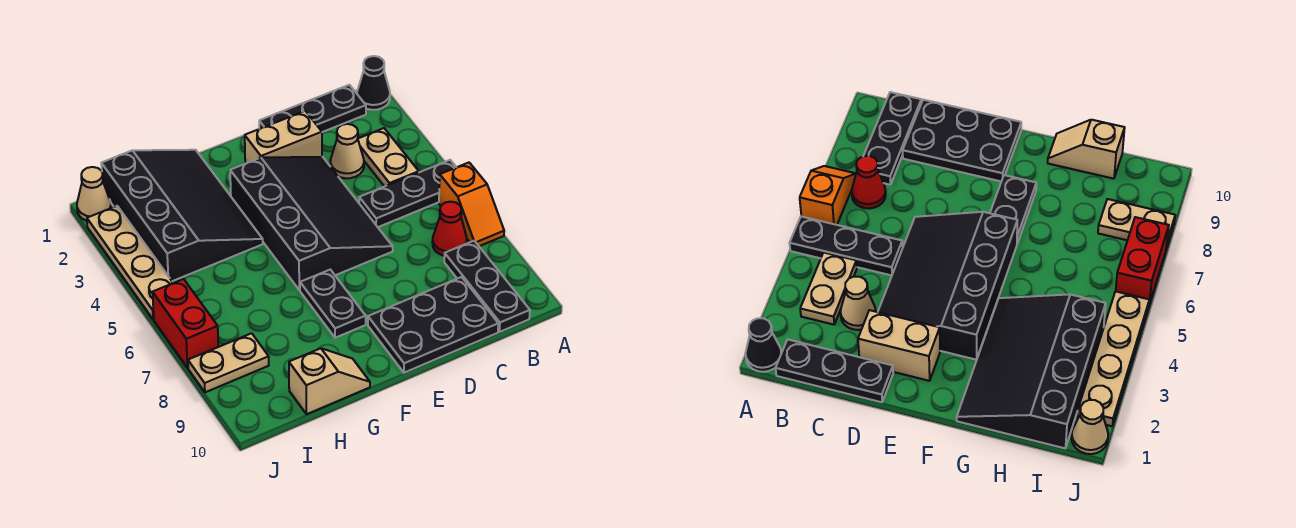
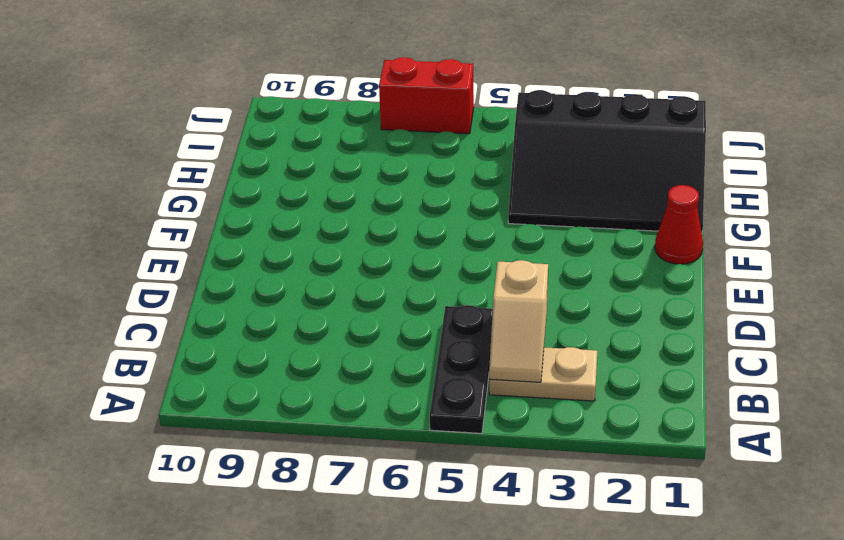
tan slope B4:C4 level 2 top C -> tan slope G10:H10 level 1 top H
red cone F1 level 1 -> red cone B7 level 1
none -> black cone A1 level 1
none -> orange slope A6:A7 level 1 top 6
none -> black plate B1:D1 level 1

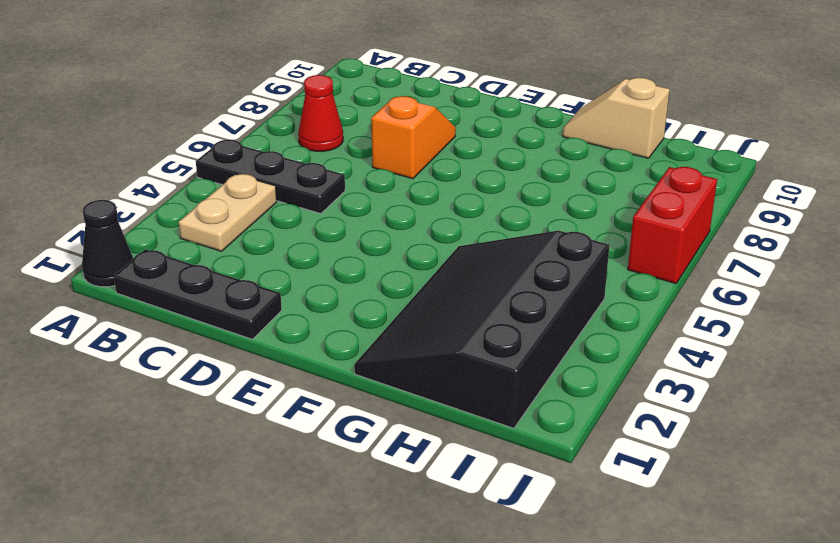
orange slope D7:D8 level 1 top 7 -> orange slope A6:A7 level 1 top 6
none -> black plate B8:B10 level 1
none -> tan cone C3 level 1
none -> black plate C9:E10 level 1

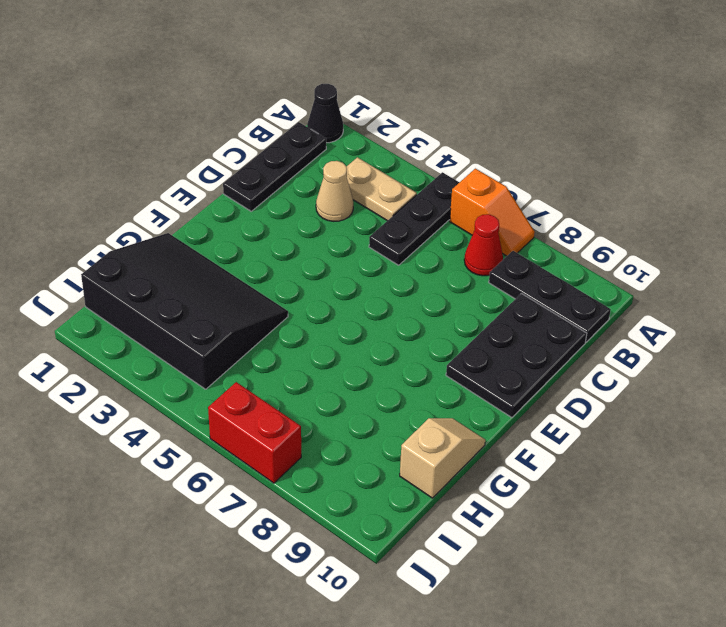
none -> tan brick D2:E2 level 1
none -> black slope D3:F6 level 1 top F
none -> black plate F7:F8 level 1

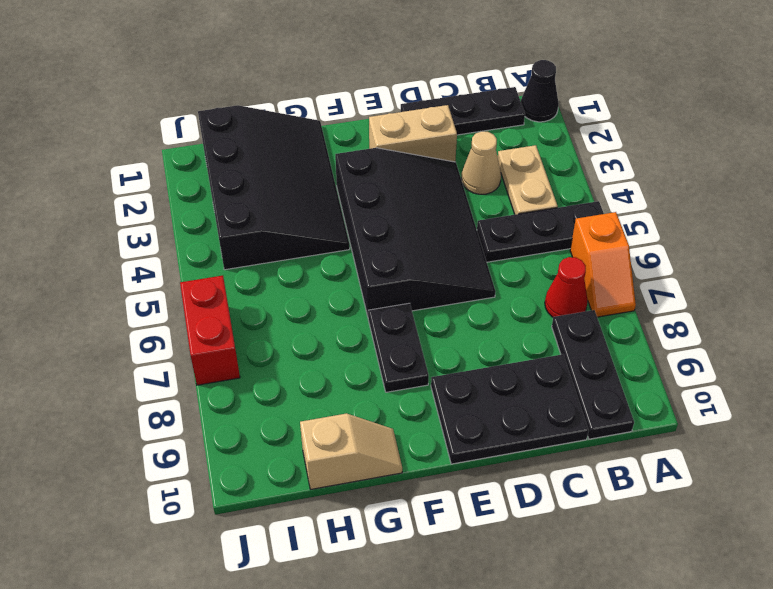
none -> tan plate I8:J8 level 1
none -> tan cone J1 level 1
none -> tan plate J2:J5 level 1

